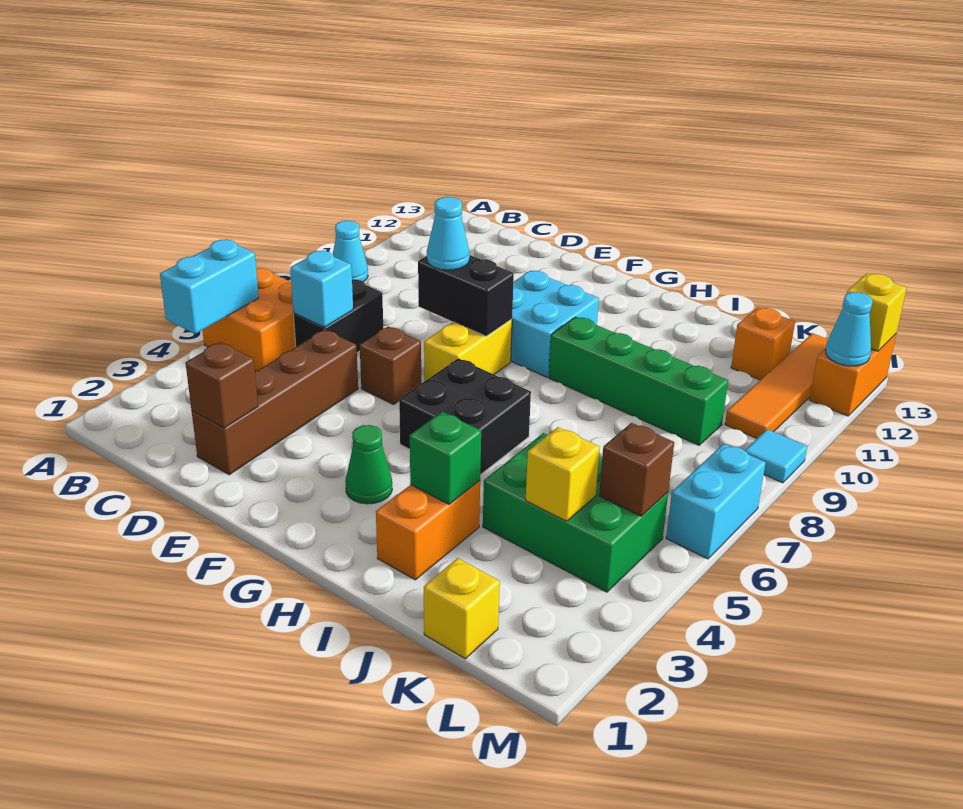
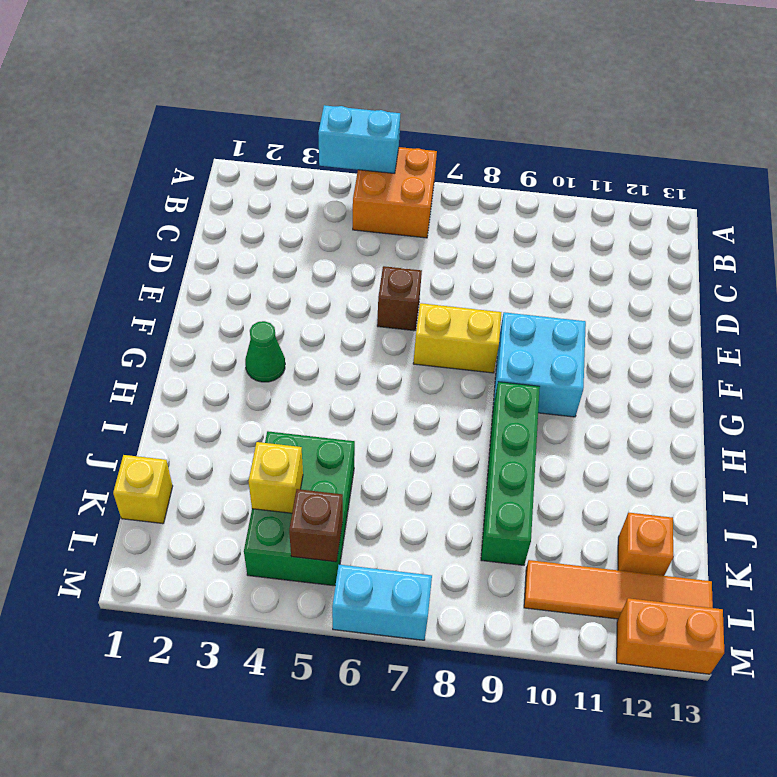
none -> cyan cone A9 level 1
none -> black brick C6:C7 level 1
none -> brown brick D2:D5 level 1

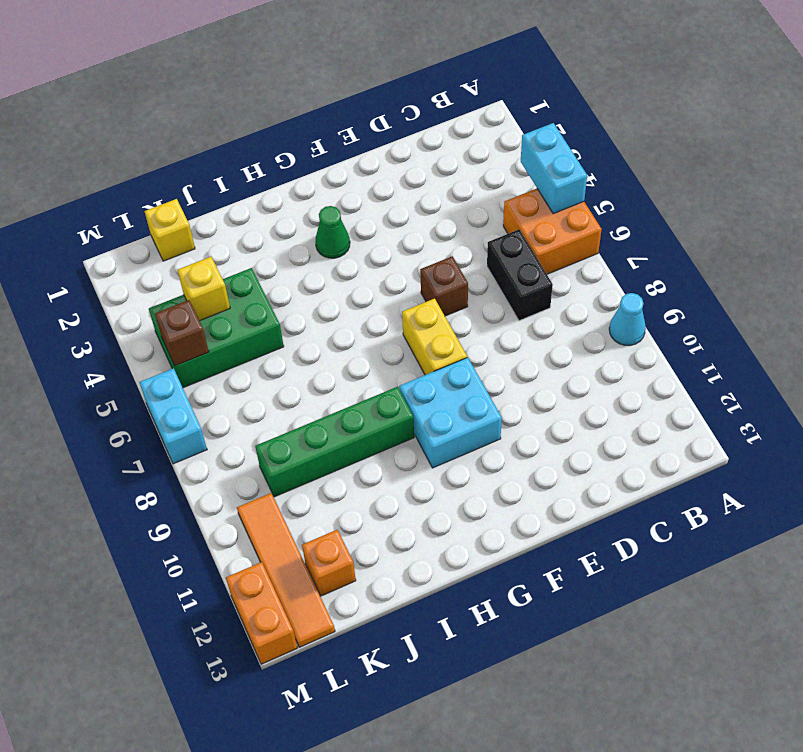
none -> brown brick D2:D5 level 1
none -> black brick G5:H6 level 1
none -> orange brick I2:I3 level 1

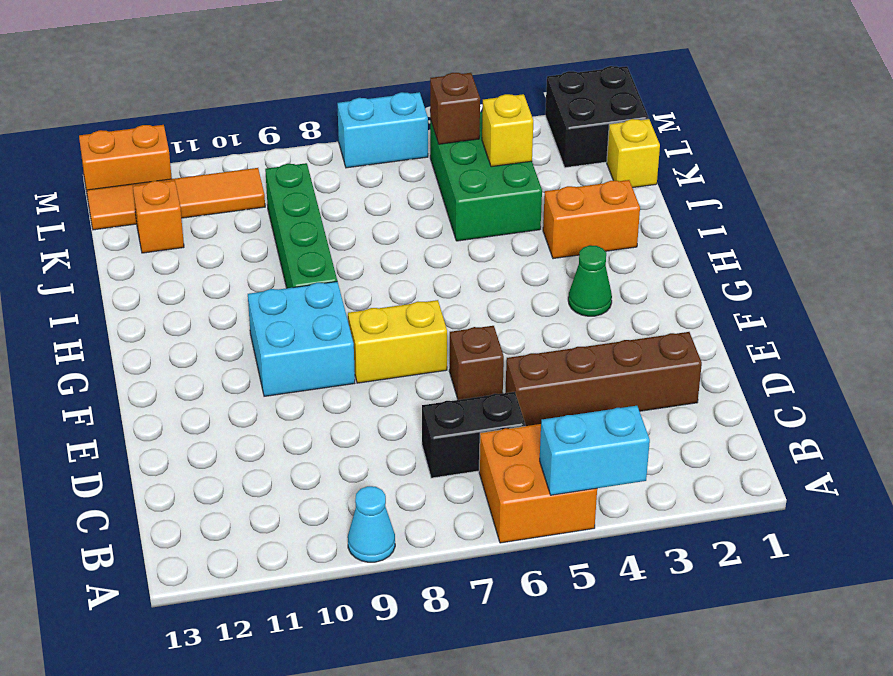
black brick L1:M2 level 1 -> black brick G5:H6 level 1
none -> cyan tile M9 level 1
none -> cyan brick C6 level 2
none -> brown brick D2 level 2

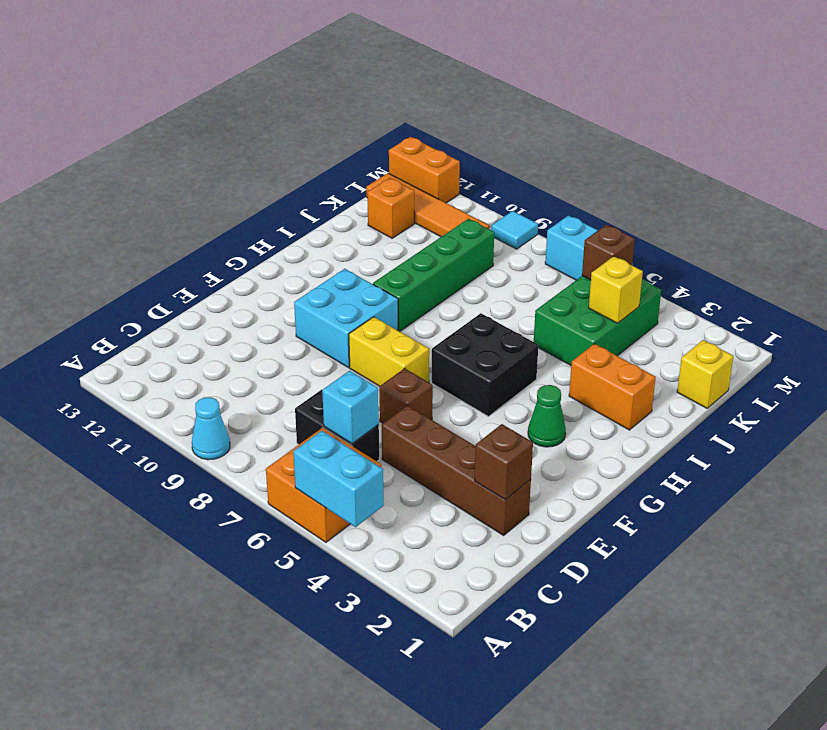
none -> black brick E8:F8 level 2
none -> green brick I3 level 2
none -> cyan cone M12 level 2

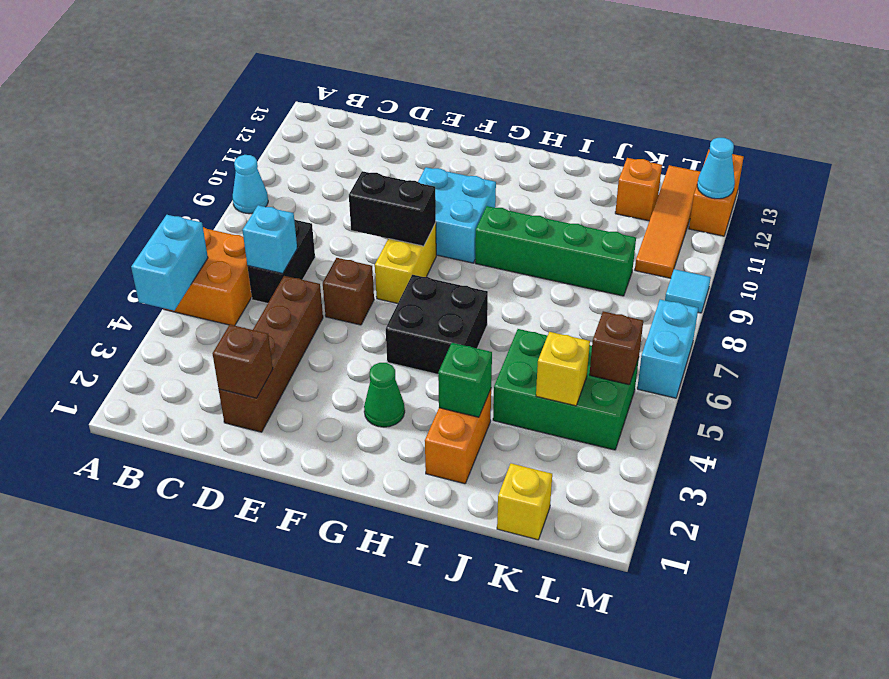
none -> yellow brick M13 level 2
none -> cyan cone E8 level 3

